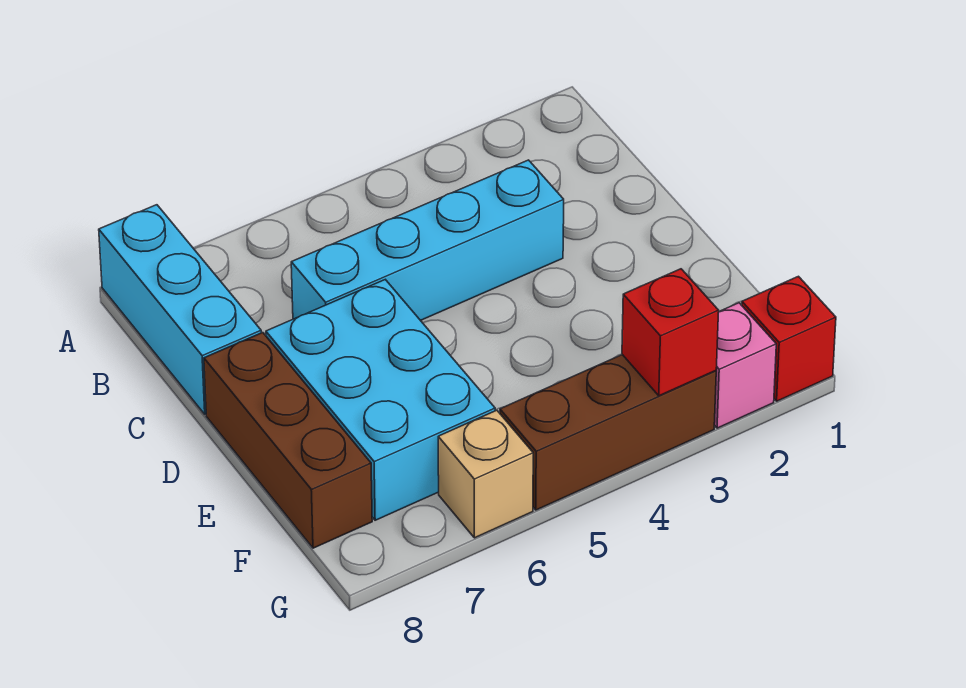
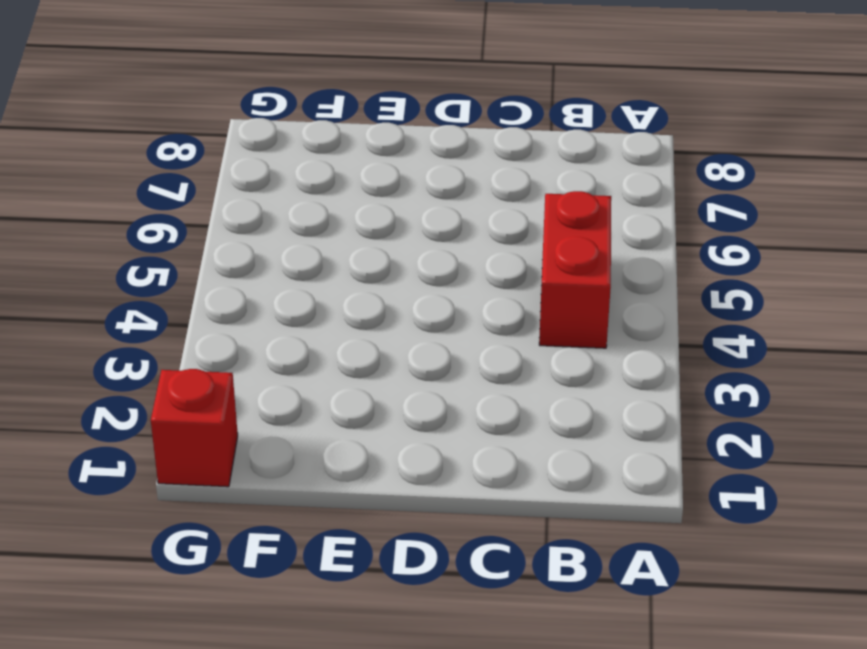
red brick B4:B5 level 1 -> none
none -> cyan brick A8:C8 level 1
none -> cyan brick C3:C6 level 1

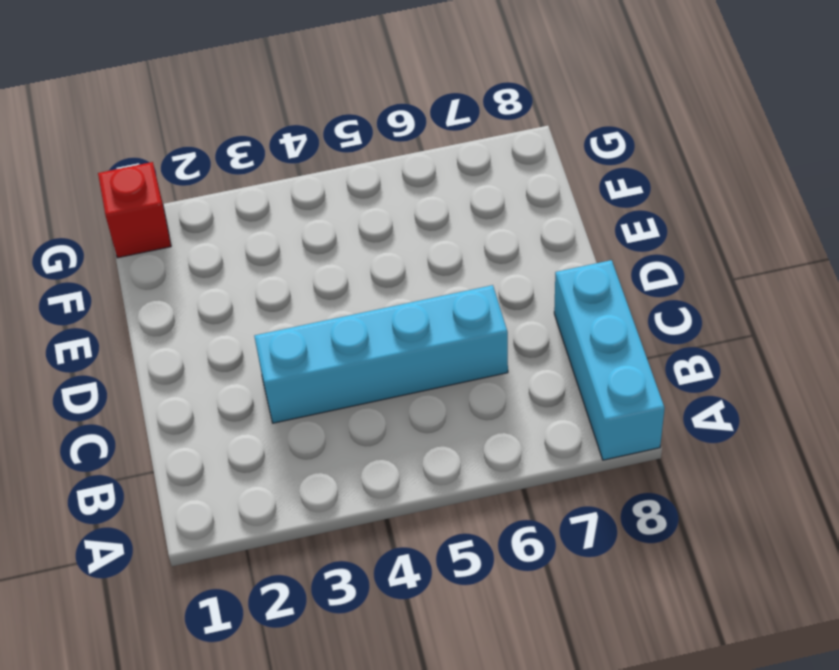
none -> cyan brick D6:F7 level 1
none -> brown brick D8:F8 level 1

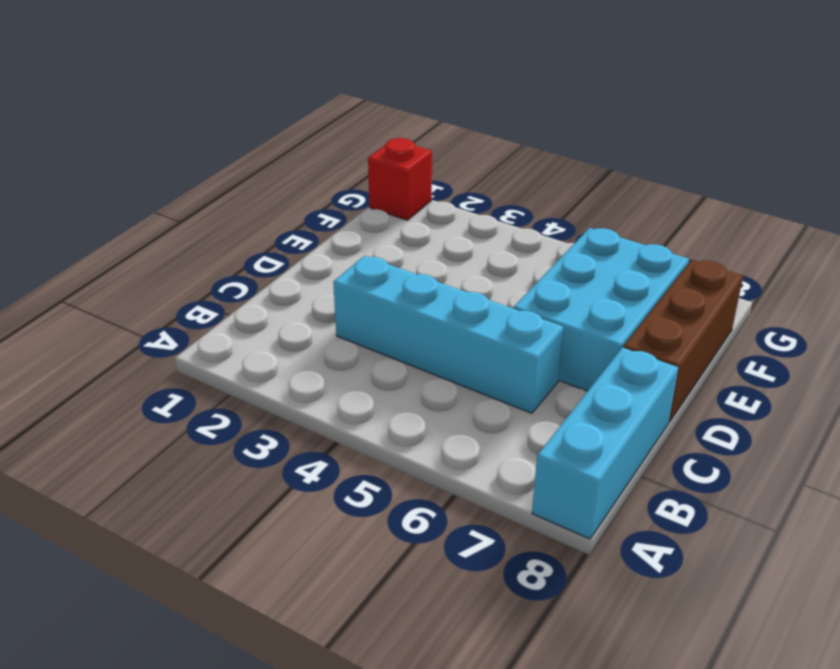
none -> pink brick G2 level 1
none -> brown brick G3:G5 level 1

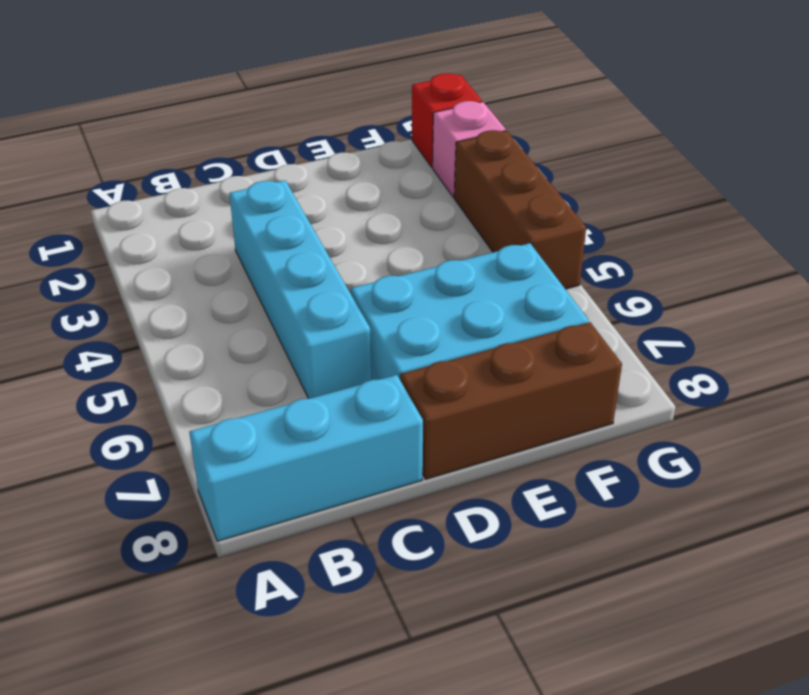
none -> tan brick G6 level 1
none -> red brick G3 level 2

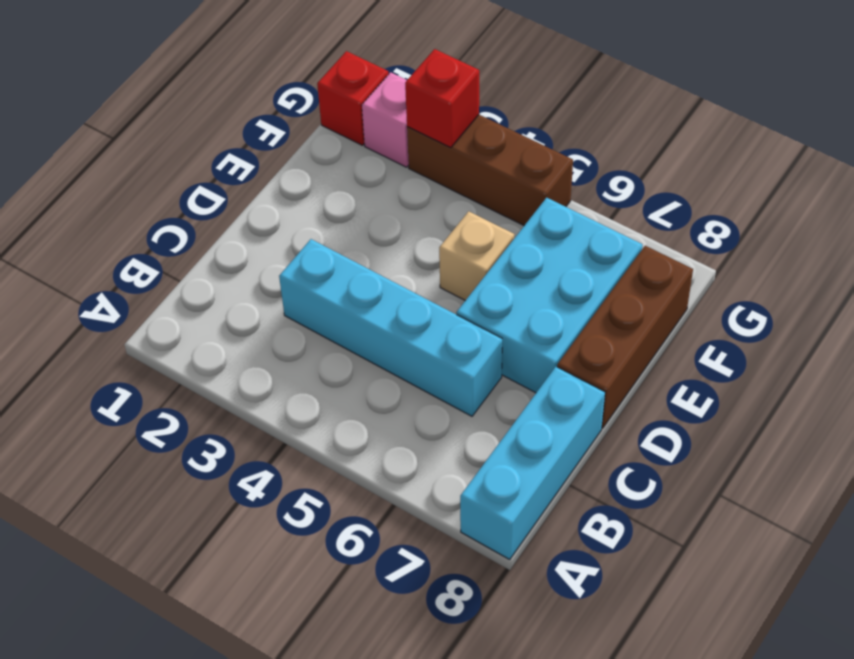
tan brick E5 level 1 -> tan brick G6 level 1

